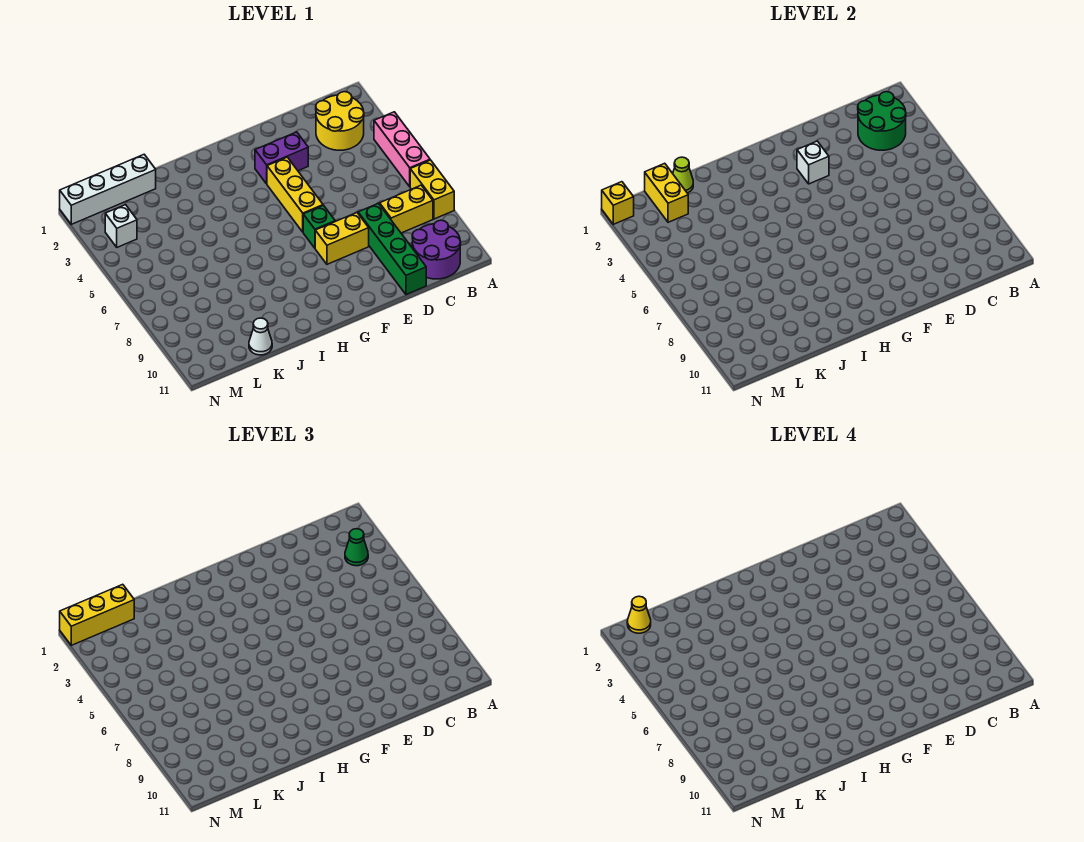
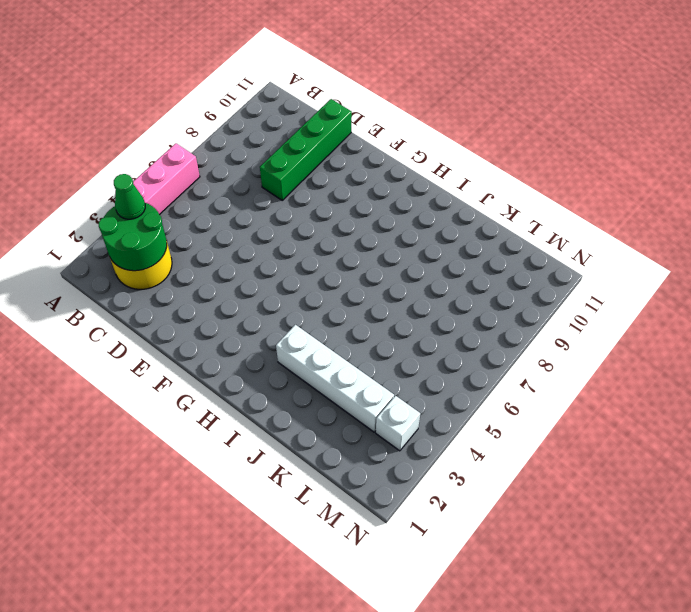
white brick I3:L3 level 1 -> white brick K1:N1 level 1
none -> yellow brick A7:A8 level 1
none -> yellow brick B8:C8 level 1
none -> purple round brick B10:C11 level 1

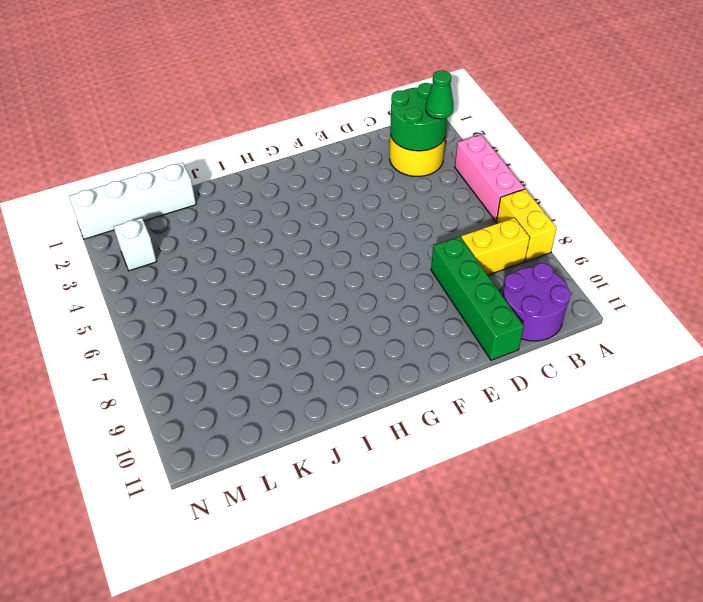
none -> purple brick E3:F3 level 1
none -> yellow brick E8:F8 level 1
none -> yellow brick F4:F6 level 1

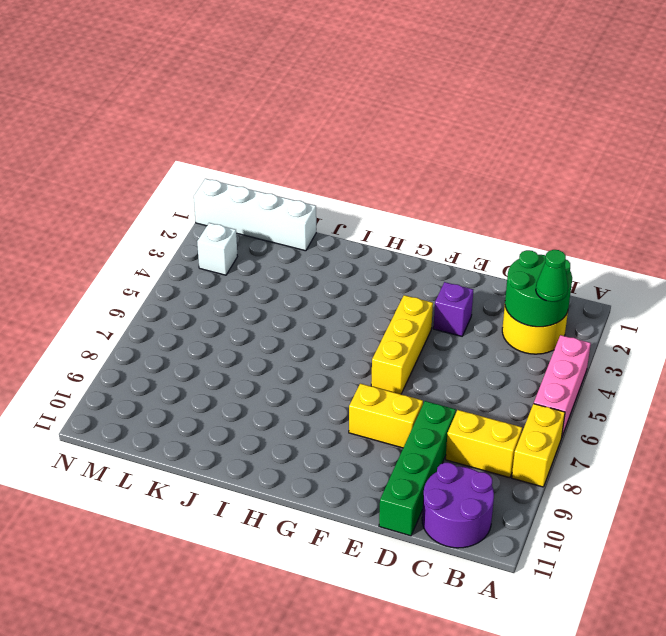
purple brick E3 level 1 -> purple brick E3:F3 level 1
none -> green brick F7 level 1
none -> white cone K11 level 1
none -> white brick F3 level 2

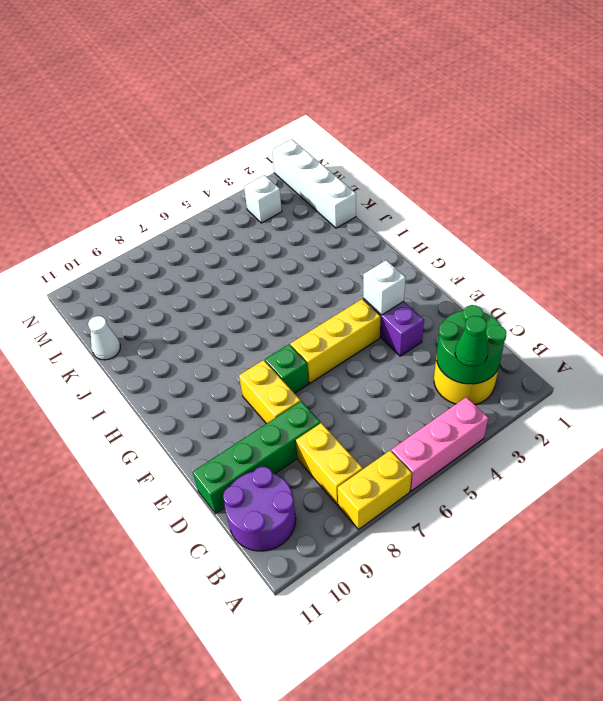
none -> lime cone K1 level 2
none -> yellow brick L1:L2 level 2
none -> yellow brick N1 level 2

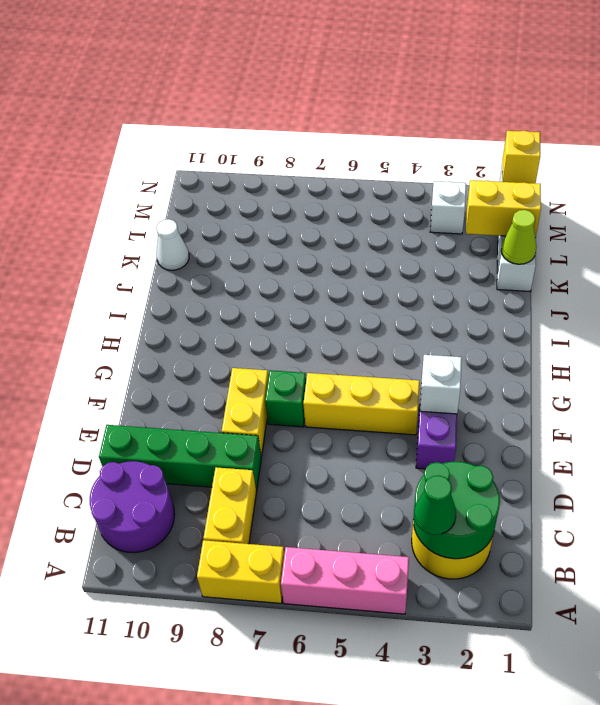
none -> yellow brick L1:N1 level 3
none -> yellow cone M1 level 4

